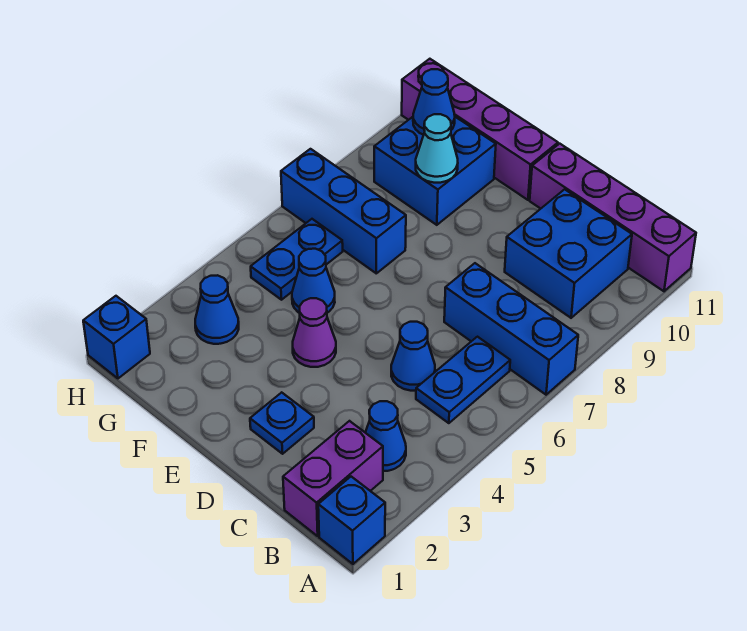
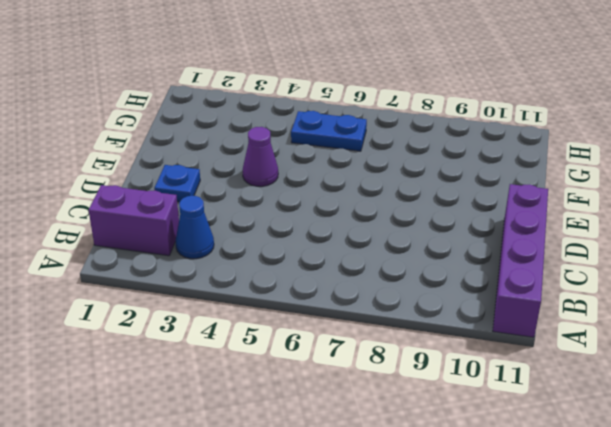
none -> blue brick A1 level 1
none -> blue brick A7:C7 level 1
none -> blue plate B5:B6 level 1

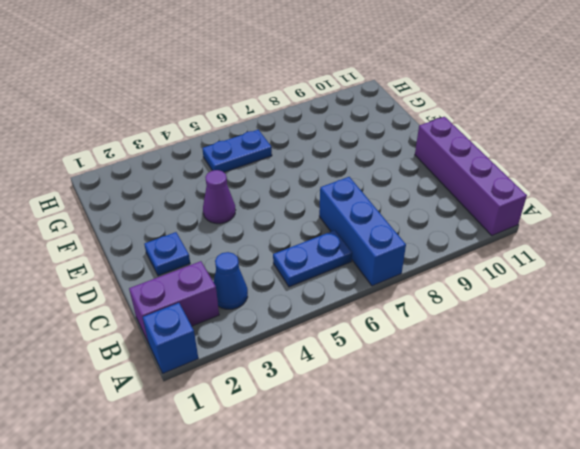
none -> blue brick B9:C10 level 1
none -> blue cone C5 level 1
none -> purple brick E11:H11 level 1

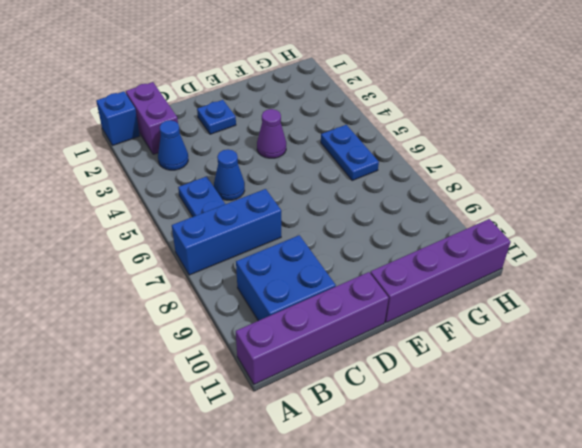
none -> blue cone F5 level 1
none -> blue brick F7:H7 level 1
none -> blue brick F9:G10 level 1

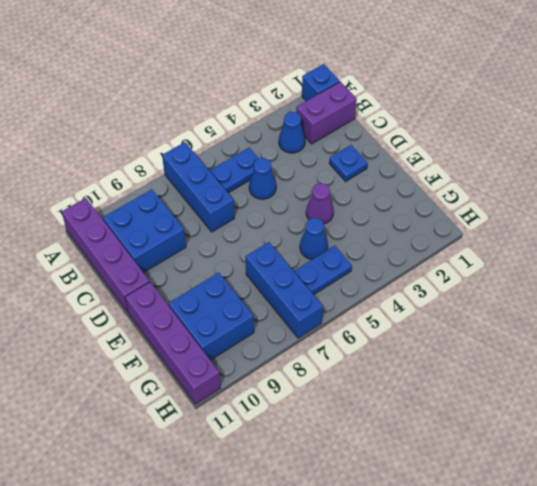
none -> blue cone G3 level 1
none -> blue brick H1 level 1
none -> cyan cone F9 level 2

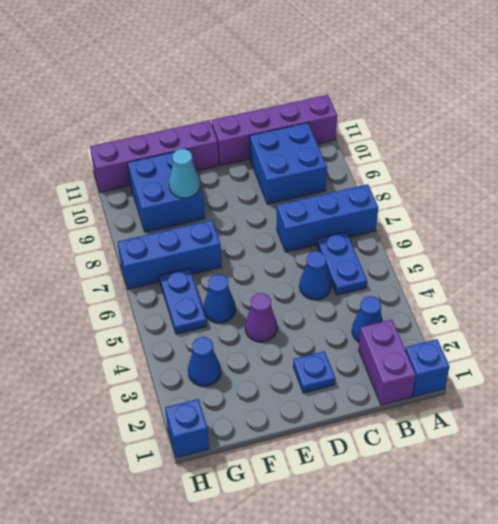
none -> blue cone G10 level 2

